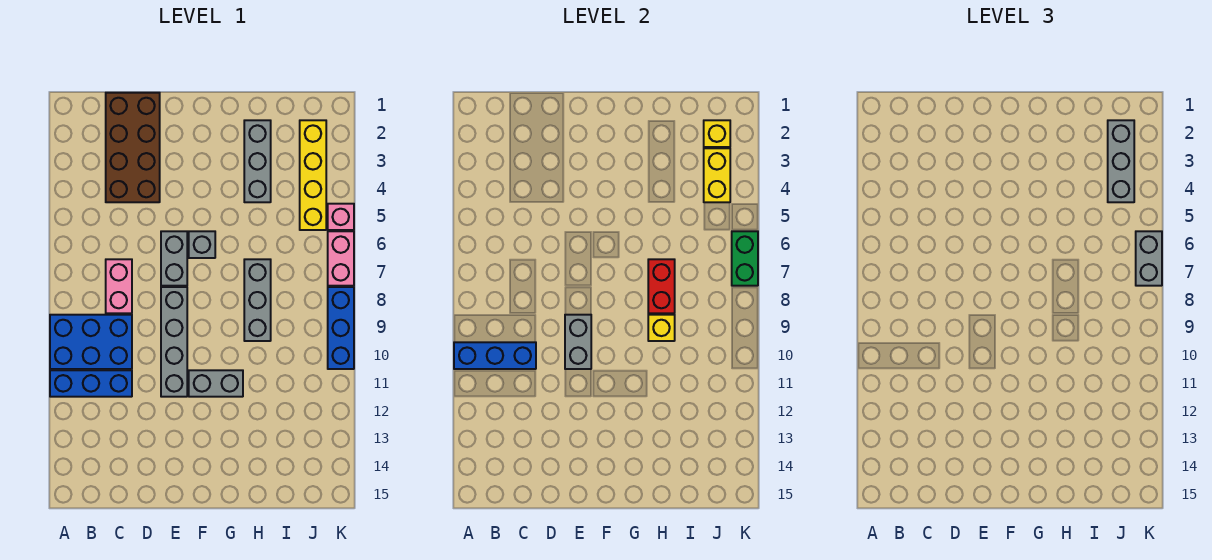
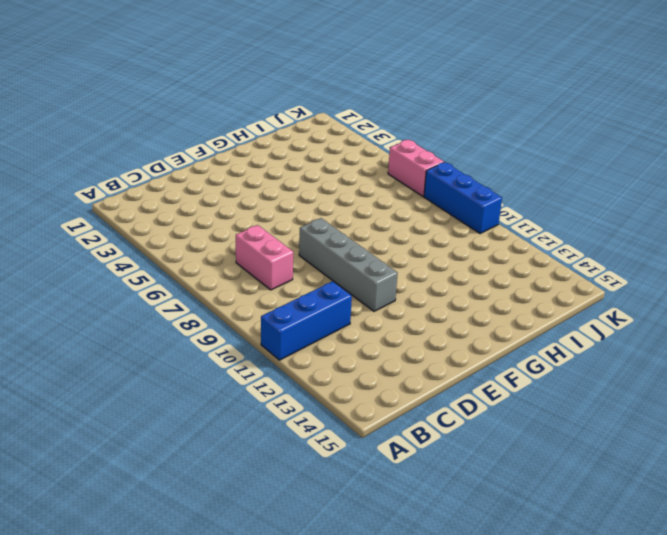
none -> blue brick A9:C10 level 1
none -> brown brick C1:D4 level 1
none -> grey brick E6:E7 level 1

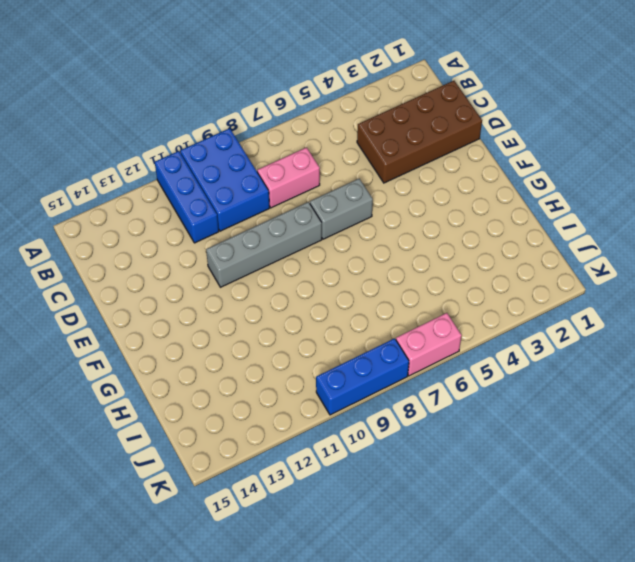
none -> grey brick F6 level 1
none -> grey brick F11:G11 level 1
none -> grey brick H2:H4 level 1

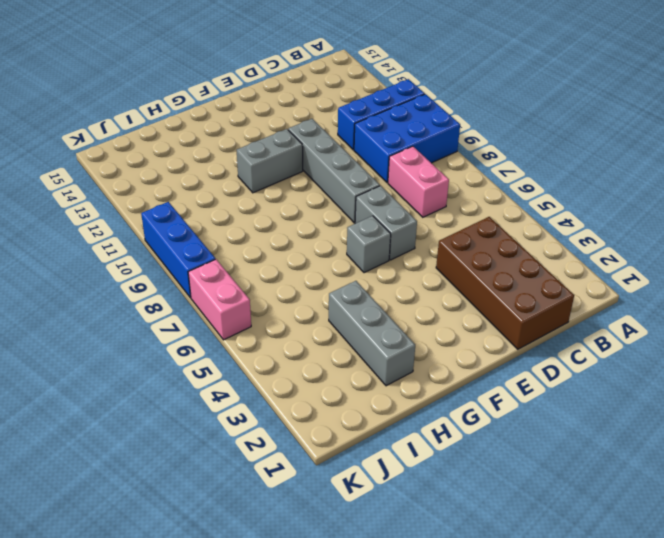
none -> grey brick H7:H9 level 1
none -> yellow brick J2:J5 level 1
none -> pink brick K5 level 1

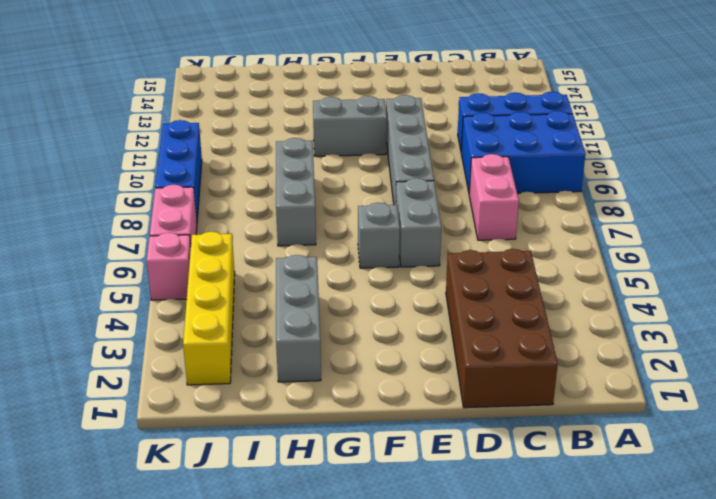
none -> blue brick A10:C10 level 2
none -> grey brick E9:E10 level 2
none -> red brick H7:H8 level 2

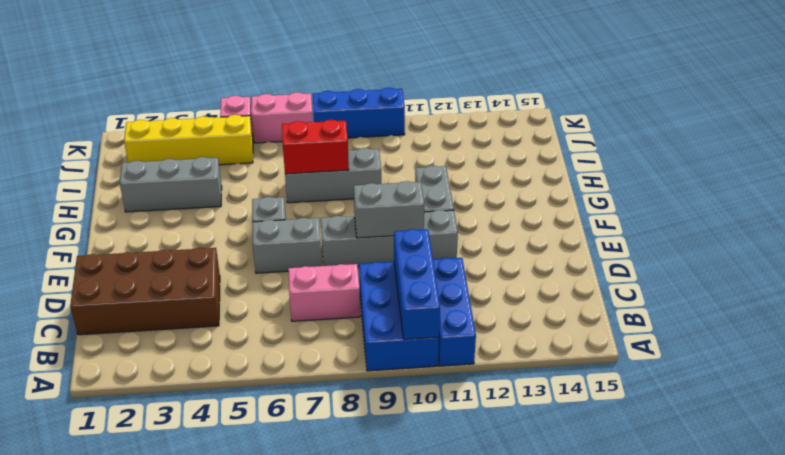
none -> yellow brick H9 level 2
none -> yellow brick J2 level 2
none -> yellow brick J3:J4 level 2

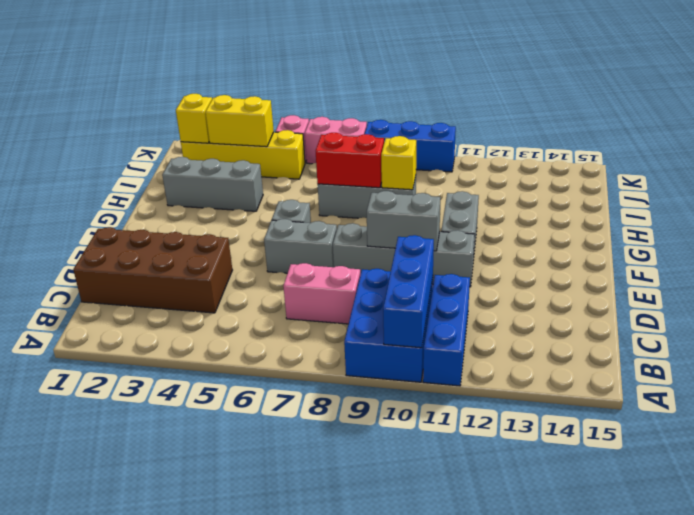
none -> green brick K6:K7 level 2
none -> grey brick J2:J4 level 3
none -> grey brick K6:K7 level 3

